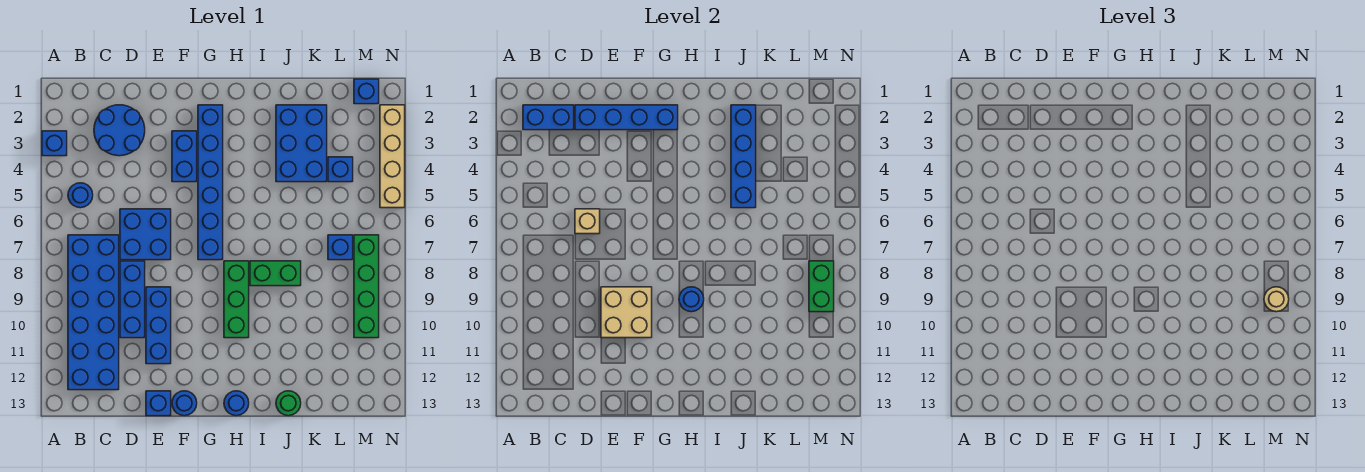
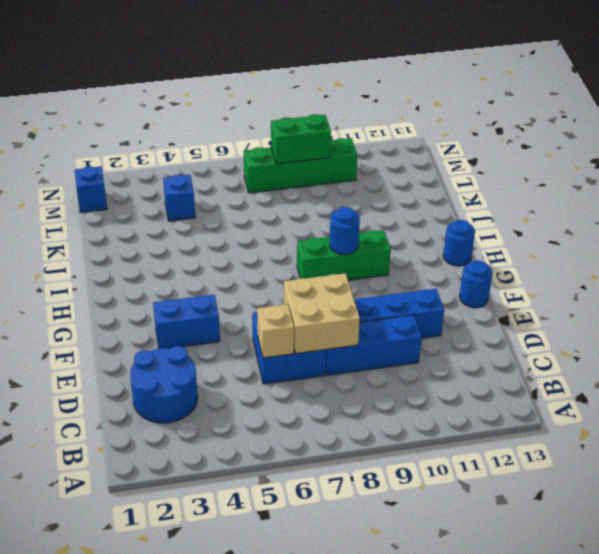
tan brick D7:E8 level 2 -> tan brick E9:F10 level 2
none -> blue brick A3 level 1
none -> blue round brick B5 level 1
none -> blue brick B7:C12 level 1

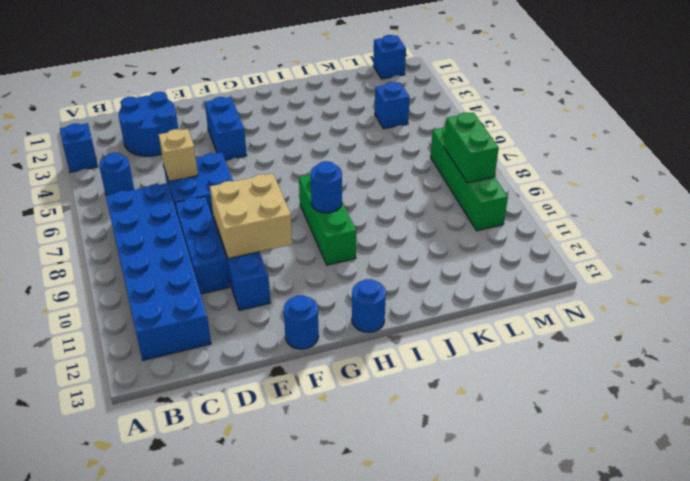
none -> blue brick E13 level 1
none -> blue brick G2:G7 level 1
none -> green brick I8:J8 level 1

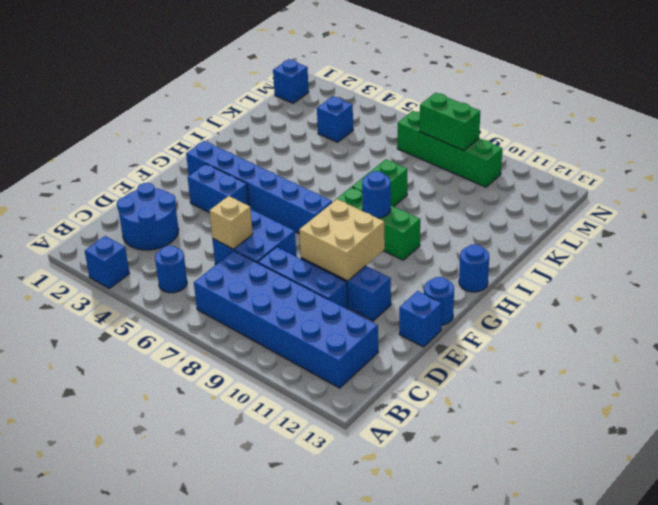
none -> blue brick J2:K4 level 1
none -> green round brick J13 level 1
none -> blue brick L7 level 1

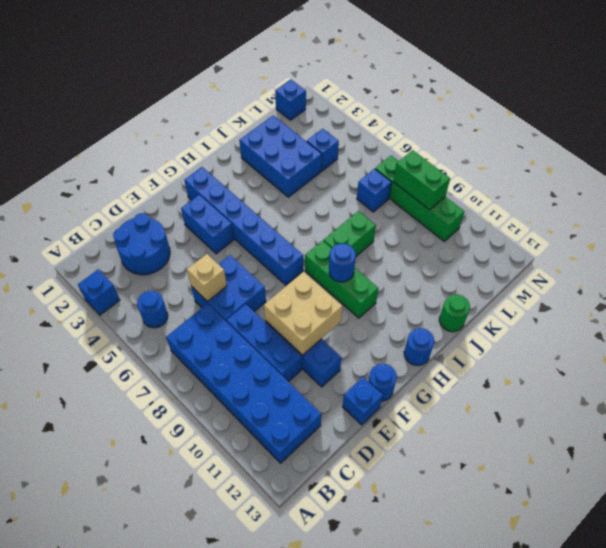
none -> tan brick N2:N5 level 1
none -> blue brick B2:C2 level 2
none -> blue brick D2:G2 level 2

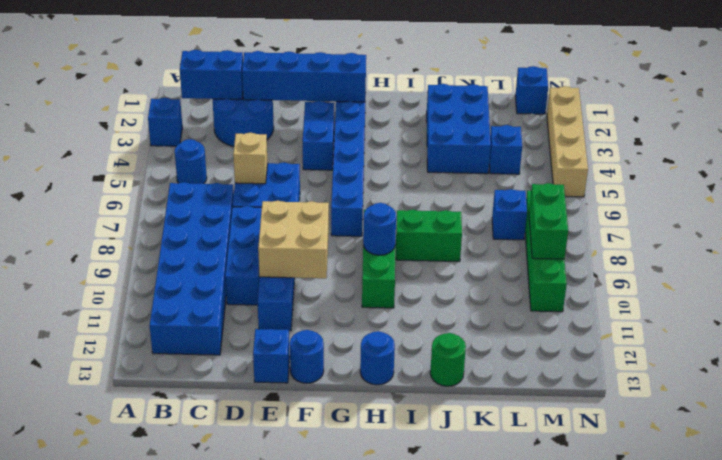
none -> blue brick J2:J5 level 2
none -> tan round brick M9 level 3

